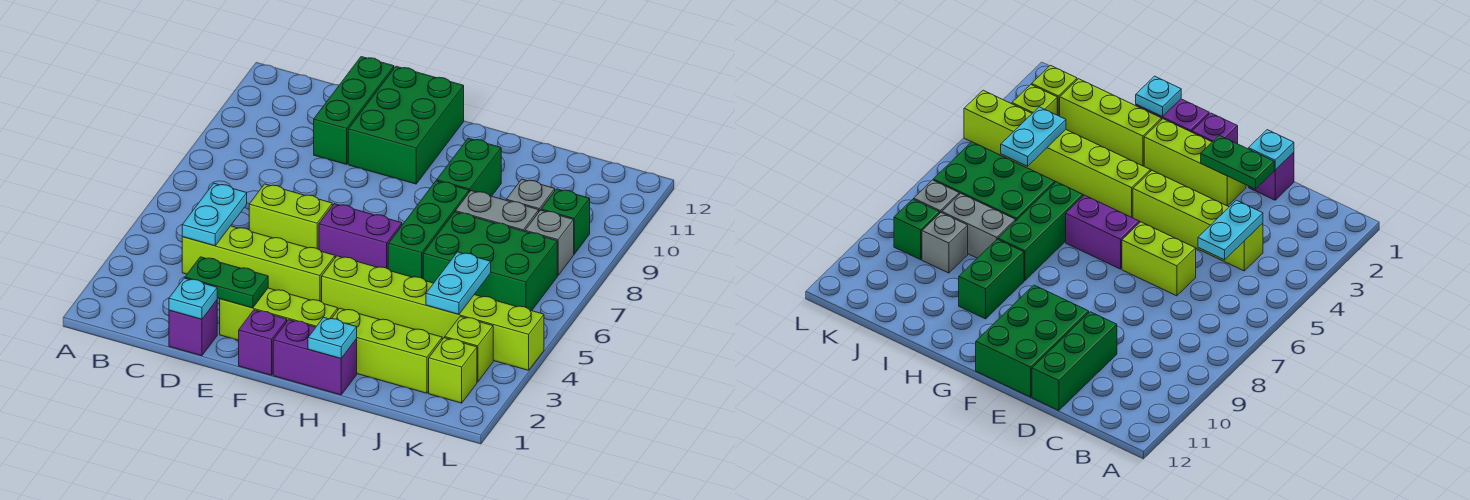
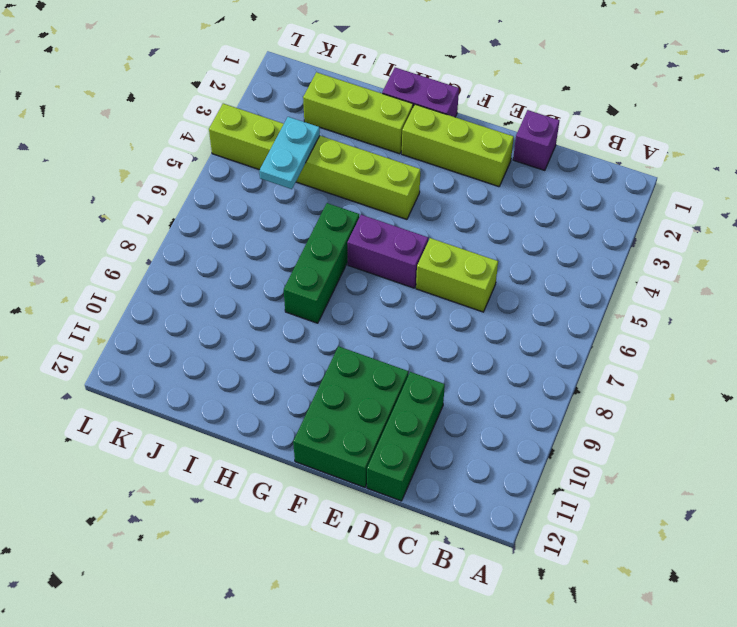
none -> lime brick C4:F4 level 1
none -> purple brick F1 level 1
none -> green brick H9:H10 level 1

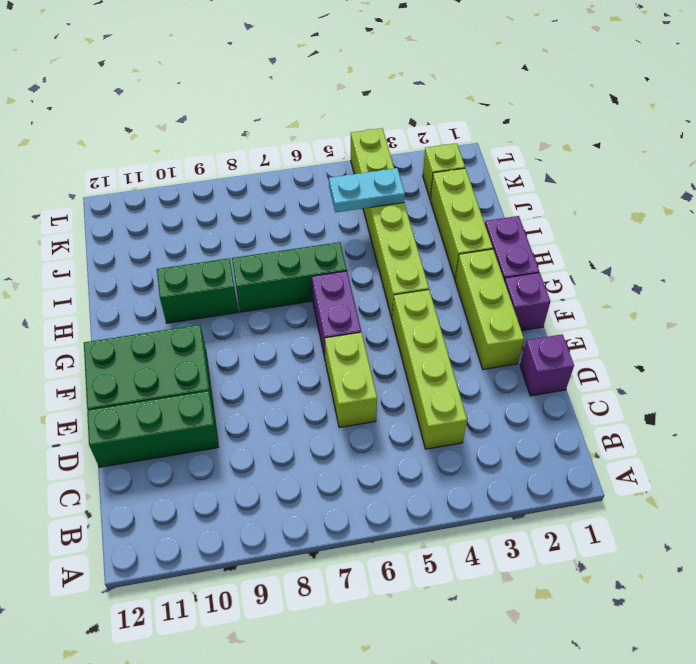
none -> green brick I6:K7 level 1
none -> grey brick I8:J8 level 1
none -> grey brick J9 level 1

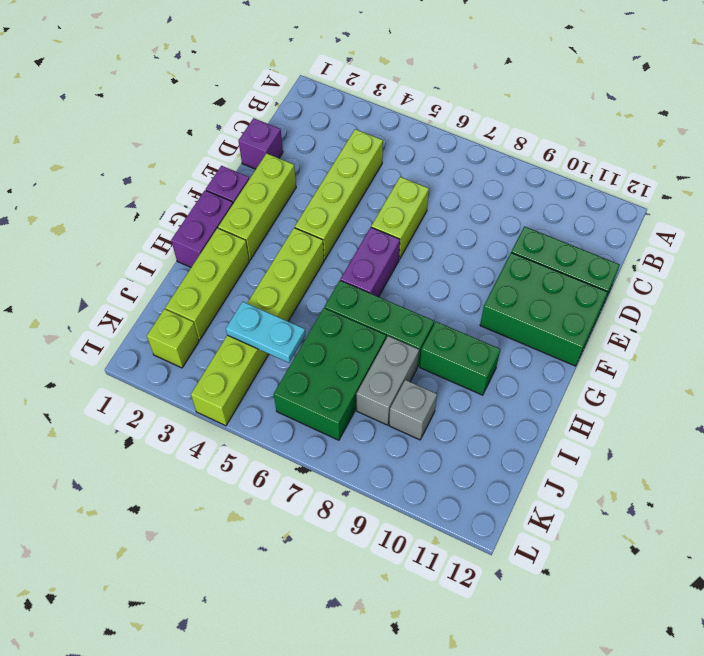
none -> lime brick K3 level 1
none -> grey brick K8 level 1
none -> green brick K9 level 1

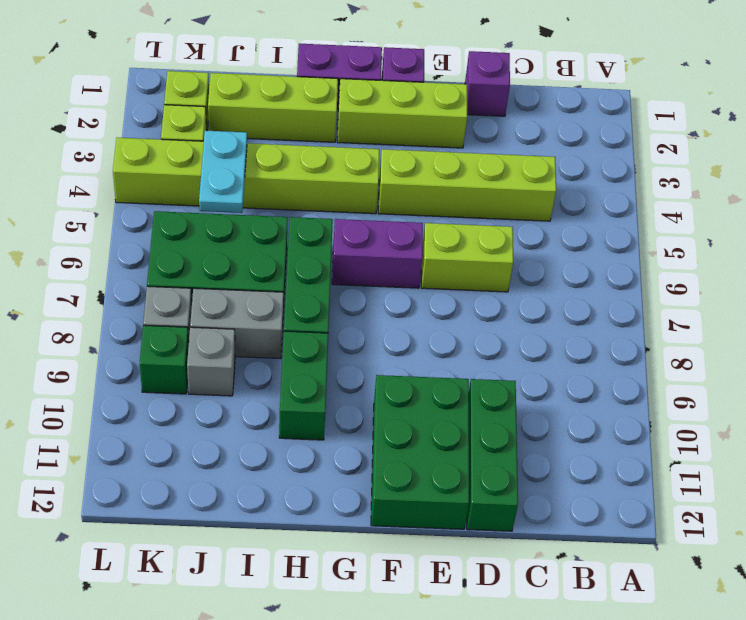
none -> cyan plate C4:C5 level 2
none -> cyan plate D1 level 2
none -> green plate D2:E2 level 2

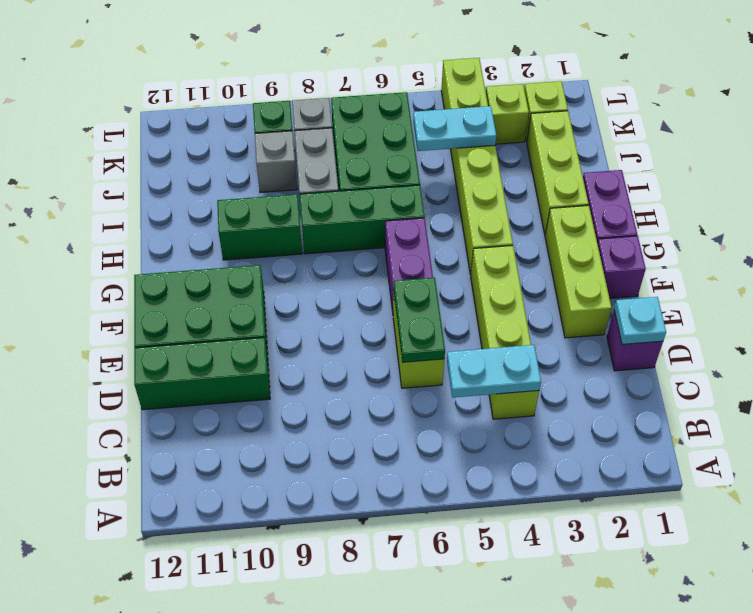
green plate D6:E6 level 2 -> green plate D2:E2 level 2
none -> cyan plate H1 level 2

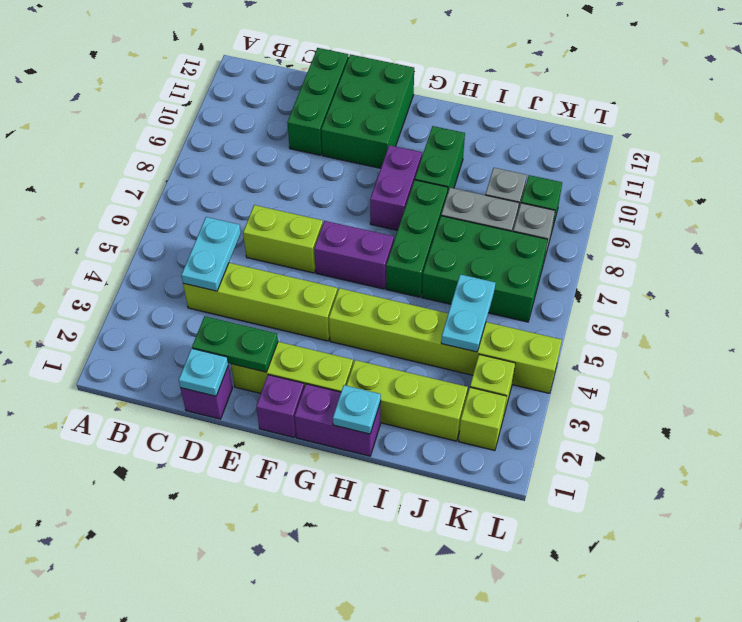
purple brick G8:G9 level 1 -> none

